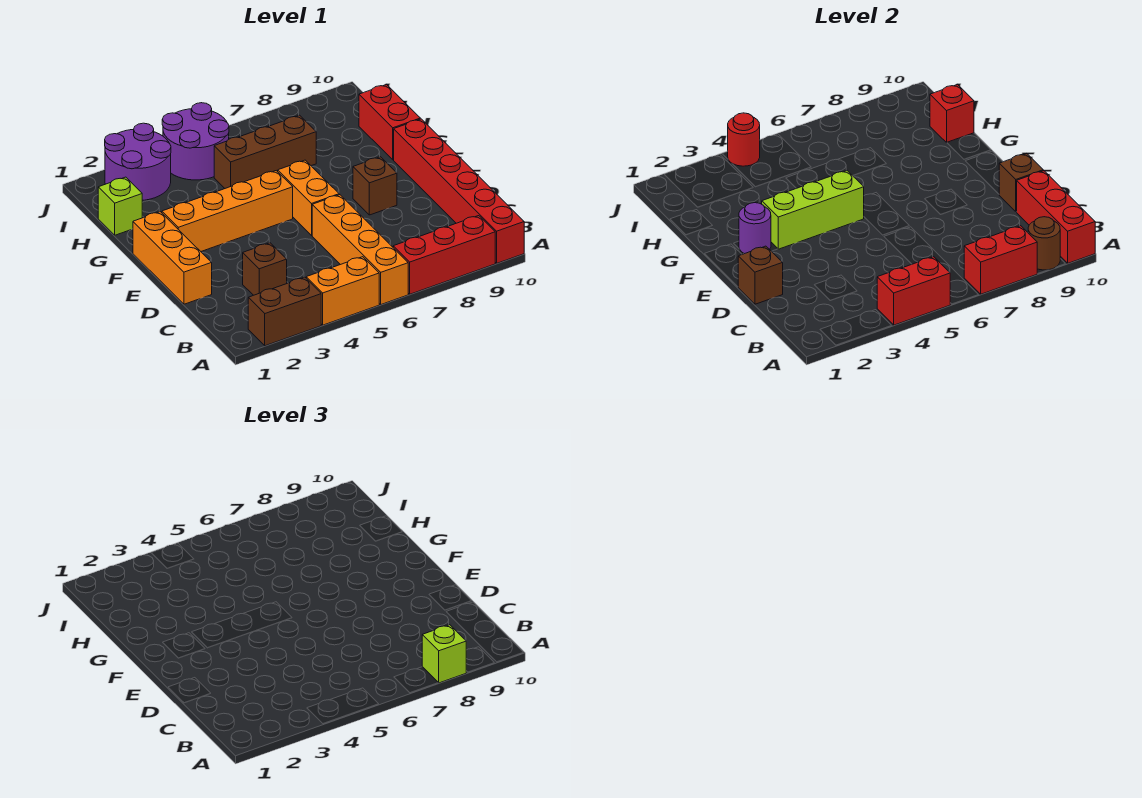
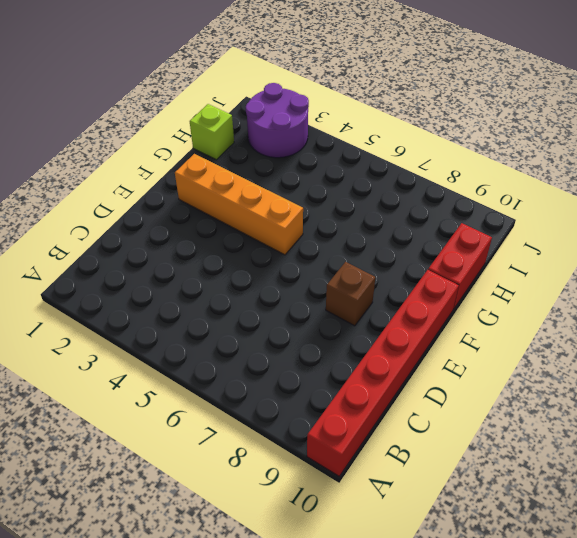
none -> brown brick A2:A3 level 1
none -> orange brick A4:A5 level 1
none -> orange brick A6:D6 level 1

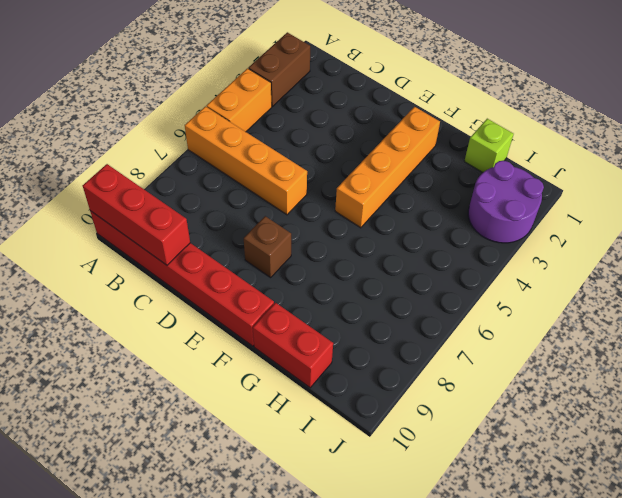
none -> red brick A7:A9 level 1
none -> brown brick C3 level 1
none -> orange brick D1:F1 level 1

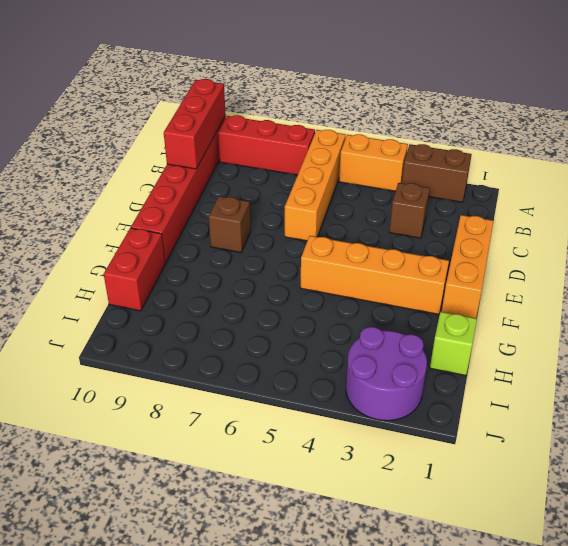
none -> orange brick E6:F6 level 1
none -> brown brick H5:H7 level 1
none -> purple round brick I4:J5 level 1

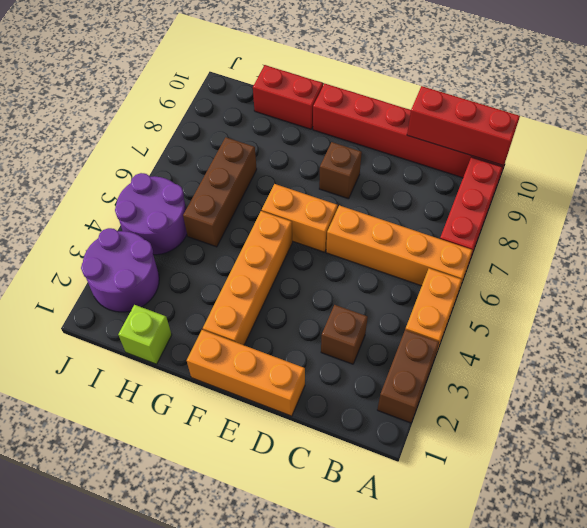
none -> red brick A4:A5 level 2
none -> red brick A7:A8 level 2
none -> brown round brick A9 level 2

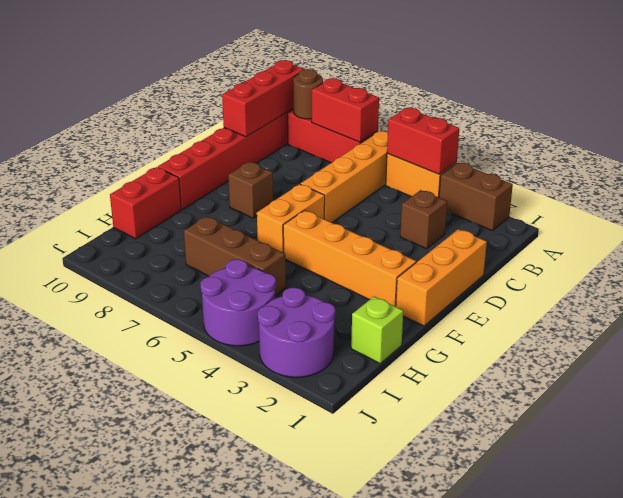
none -> brown brick D1 level 2
none -> brown brick D10 level 2
none -> purple round brick F2 level 2

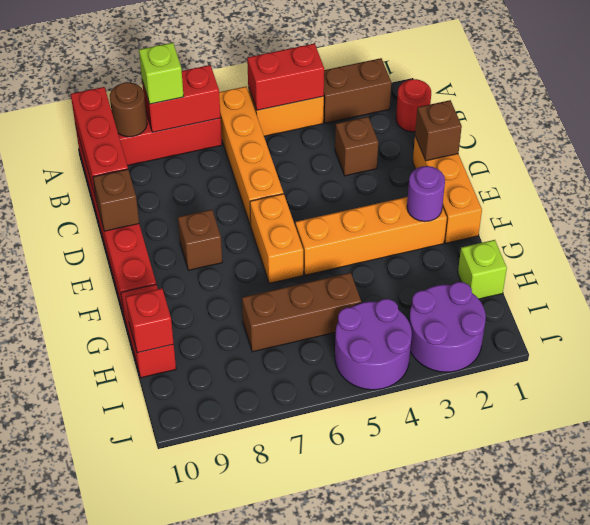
red round brick B1 level 1 -> red round brick J4 level 2
none -> lime brick F3:F5 level 2

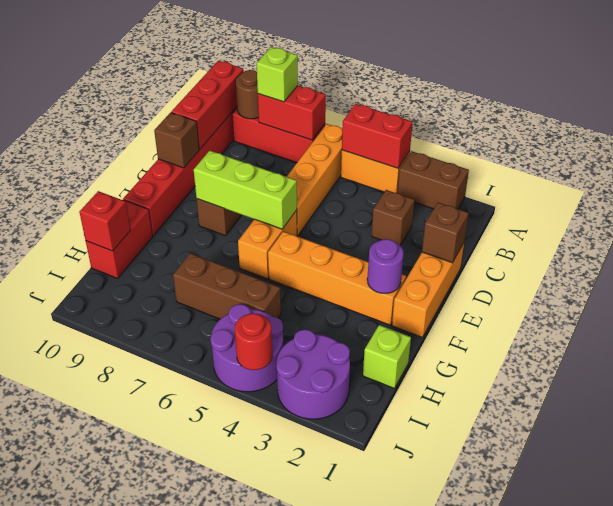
lime brick E6:E8 level 2 -> lime brick F3:F5 level 2

